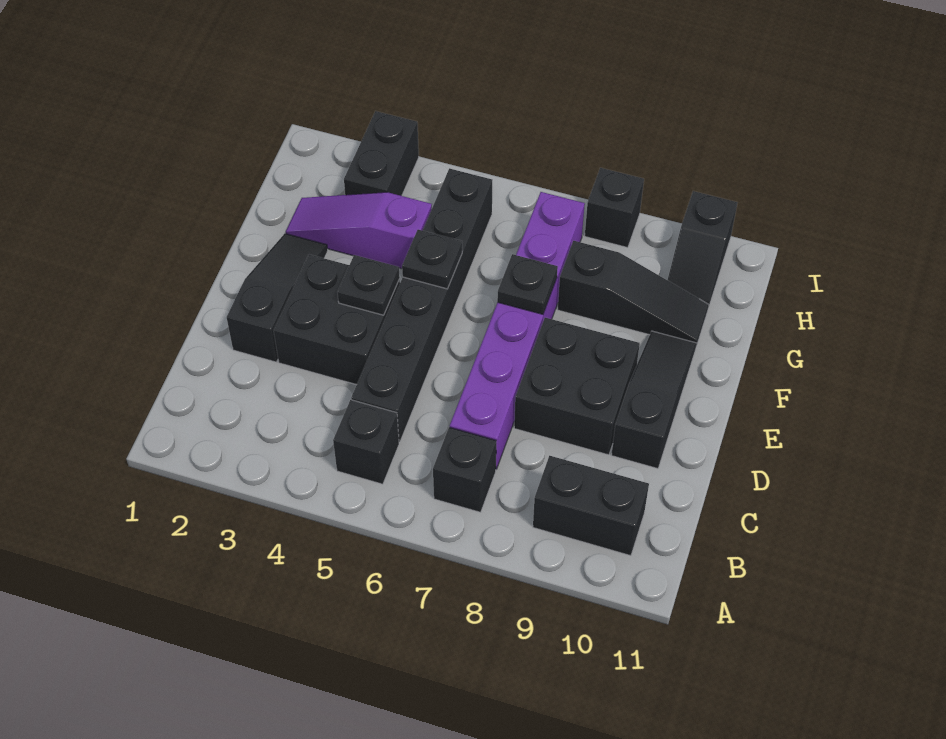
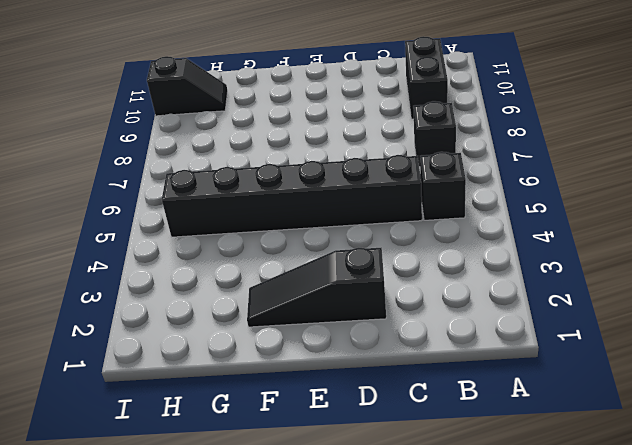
none -> purple brick C7:H7 level 1
none -> black brick D3:E4 level 1
none -> black brick D8:E9 level 1

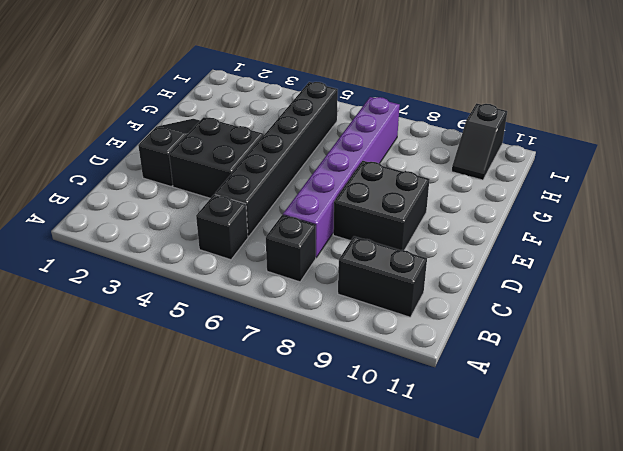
none -> black slope D10:F10 level 1 top D
none -> purple slope G2:G4 level 1 top 4
none -> black slope G8:G10 level 1 top 8

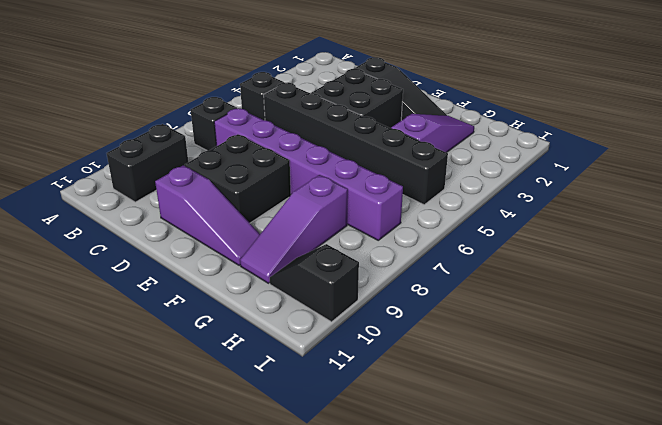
purple slope D10:F10 level 1 top D -> black slope D10:F10 level 1 top D
purple slope G8:G10 level 1 top 8 -> black slope G8:G10 level 1 top 8
none -> black brick H3:I3 level 1
none -> black brick I8 level 1
none -> black plate E4 level 2

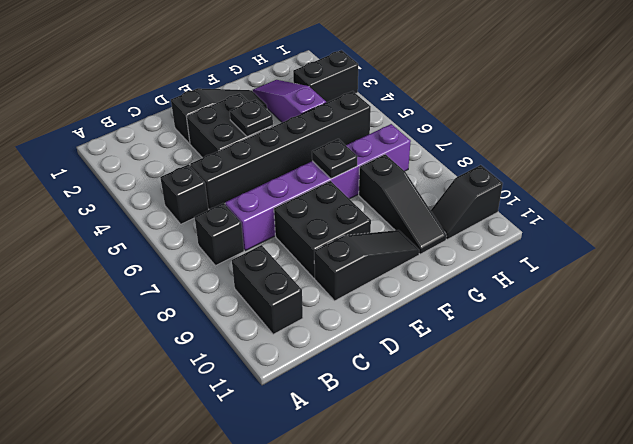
none -> black brick I8 level 1
none -> black plate F5 level 2

